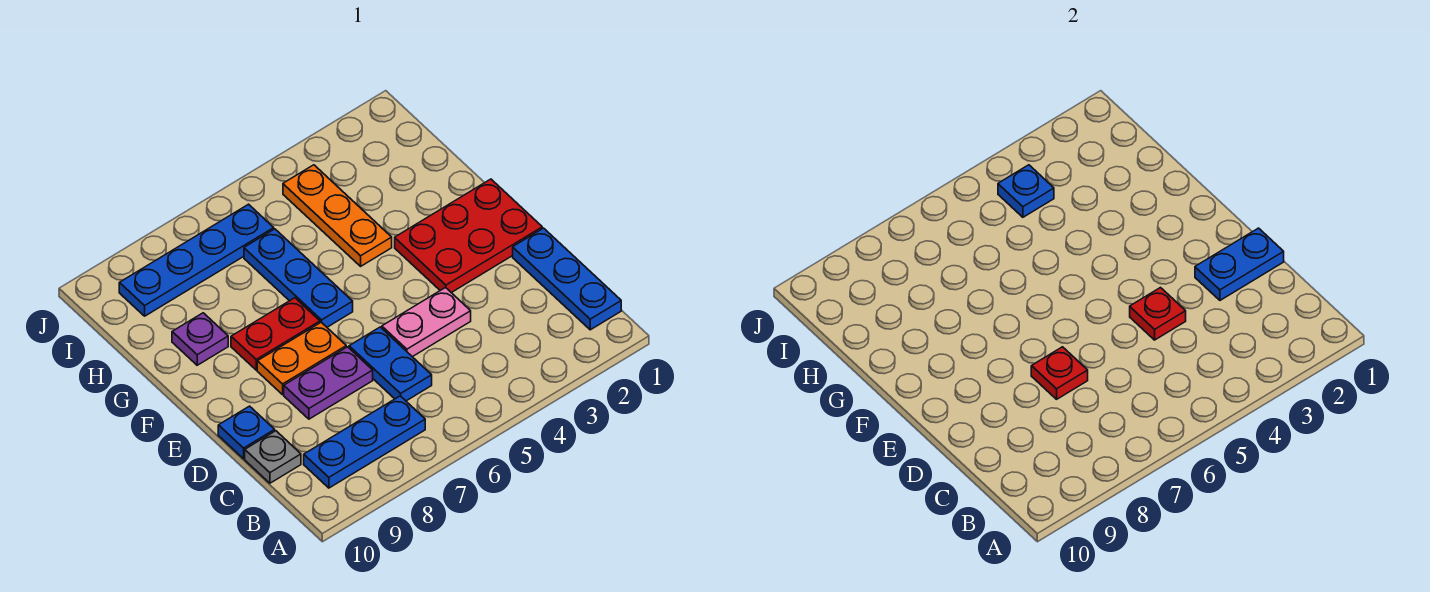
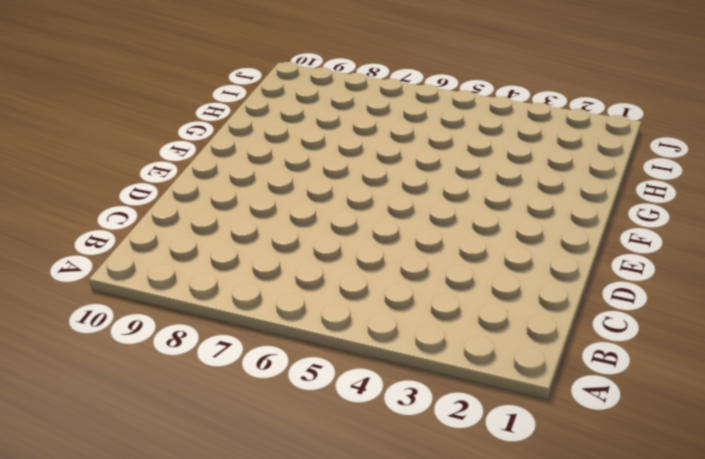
none -> blue plate B1:D1 level 1
none -> blue plate B7:B9 level 1
none -> blue plate C6:D6 level 1

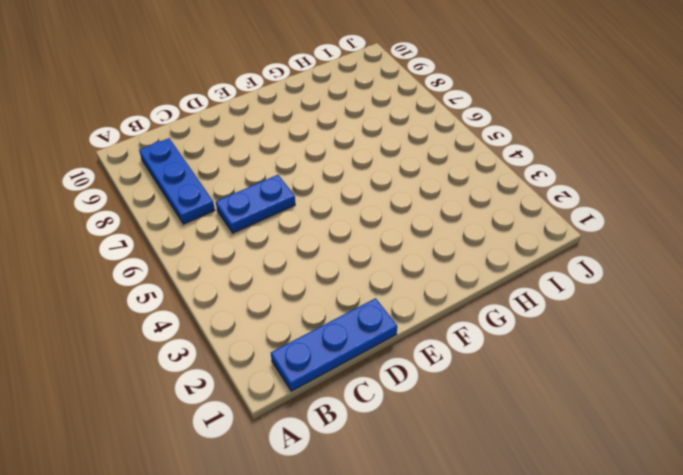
none -> grey plate C10 level 1
none -> pink plate D4:D5 level 1
none -> purple plate D7:D8 level 1

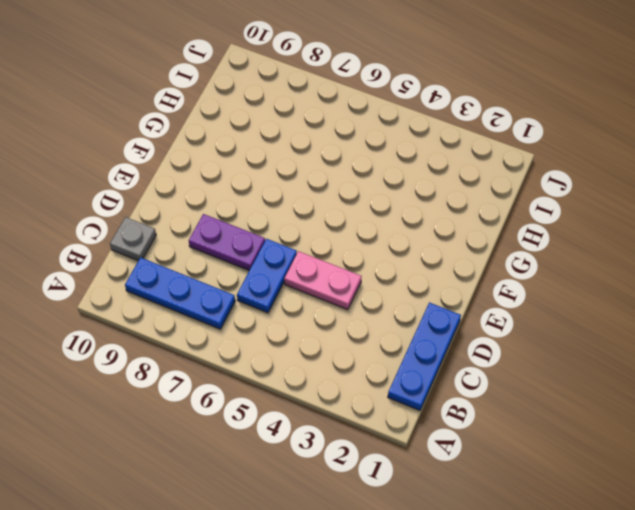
none -> blue plate D10 level 1
none -> red plate E1:F3 level 1
none -> orange plate E7:E8 level 1

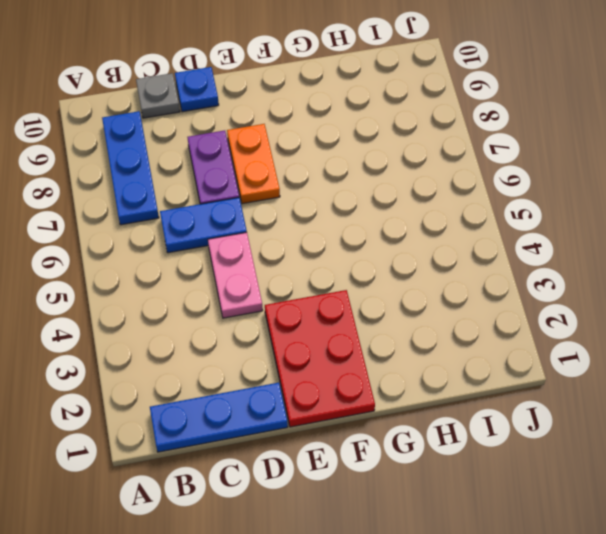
none -> blue plate F6:H6 level 1
none -> red plate F7:F8 level 1
none -> orange plate G4:I4 level 1

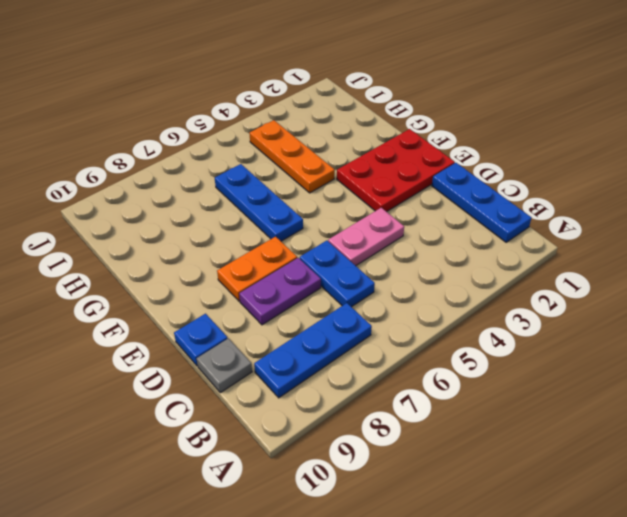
none -> red plate F7:F8 level 1
none -> purple plate G9 level 1
none -> blue plate I6:I9 level 1

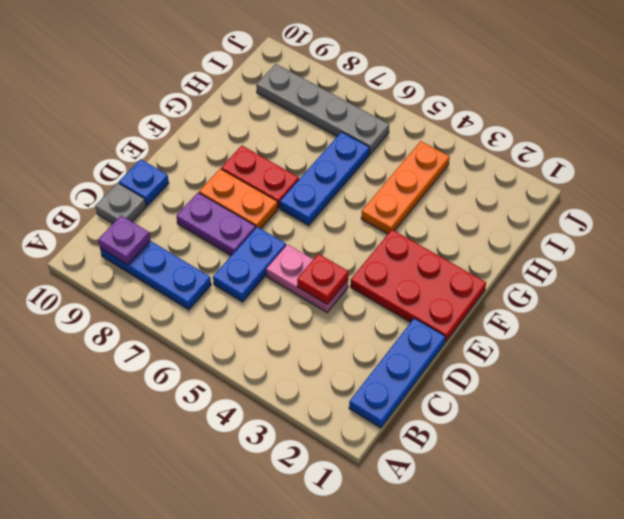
purple plate B9 level 2 -> purple plate G9 level 1
grey plate I6:I9 level 1 -> blue plate I6:I9 level 1
none -> blue plate D1:D2 level 2
none -> red plate D7 level 2
none -> blue plate I4 level 2

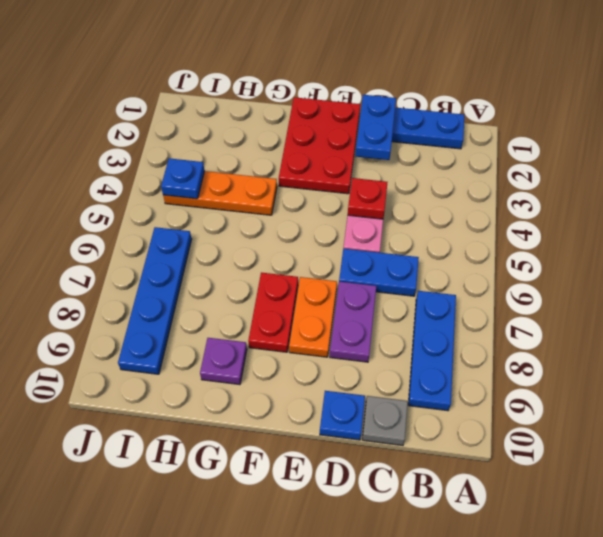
none -> blue plate F6:H6 level 1
none -> red plate D7 level 2

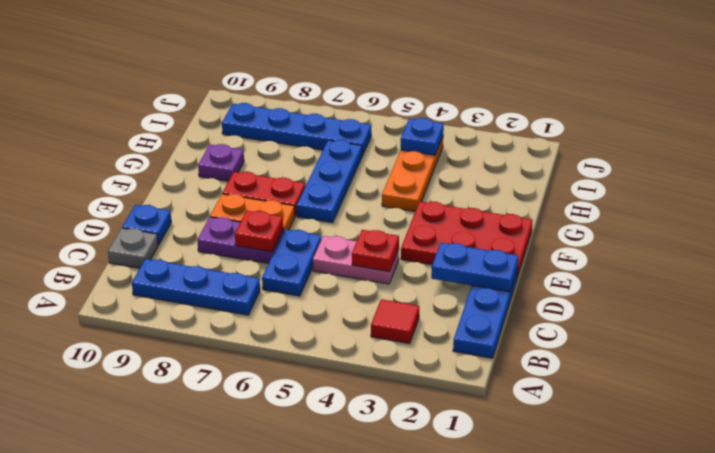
red tile B3 level 1 -> none

